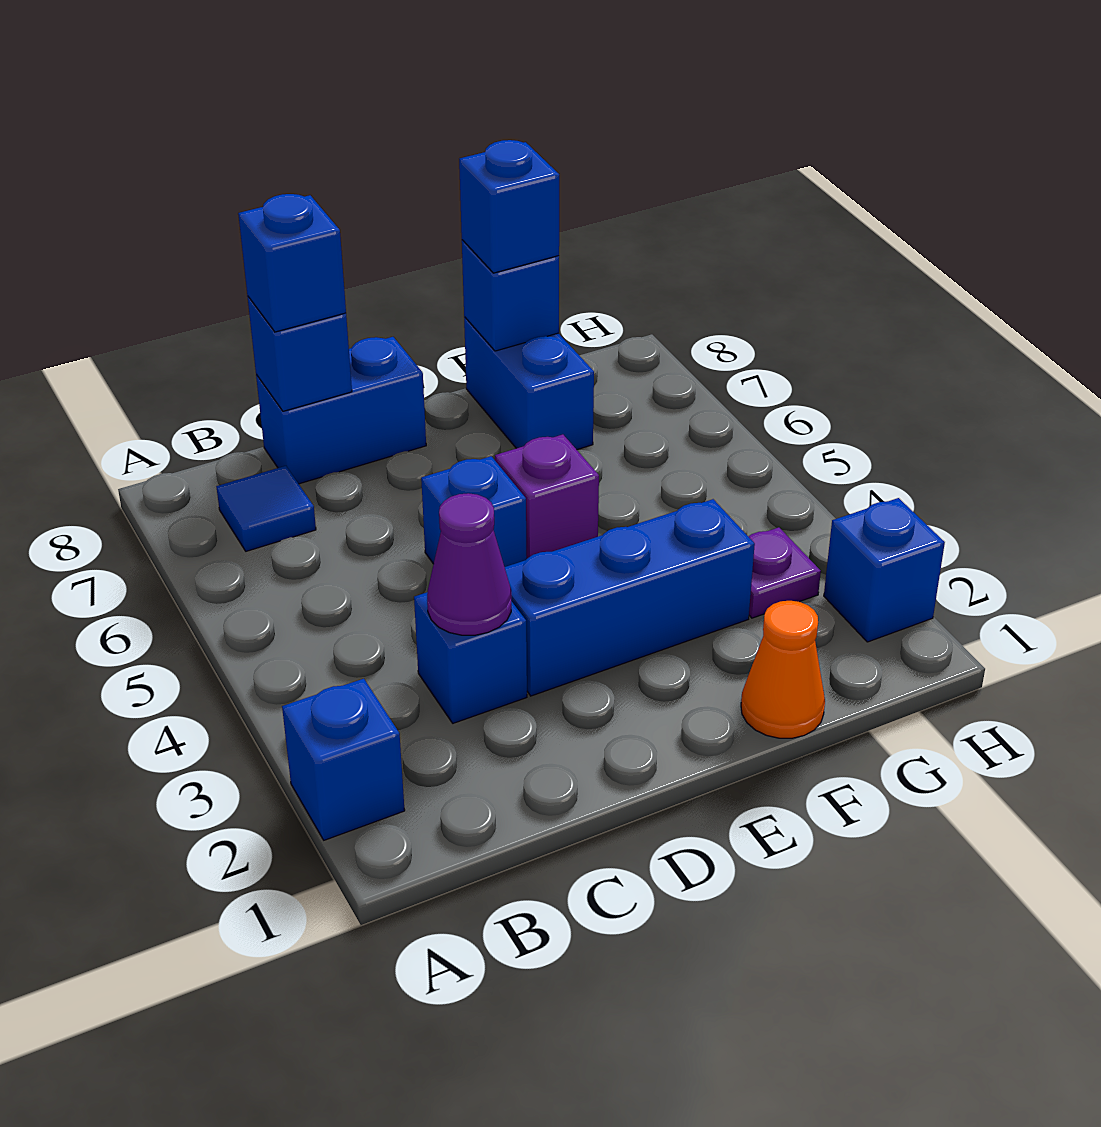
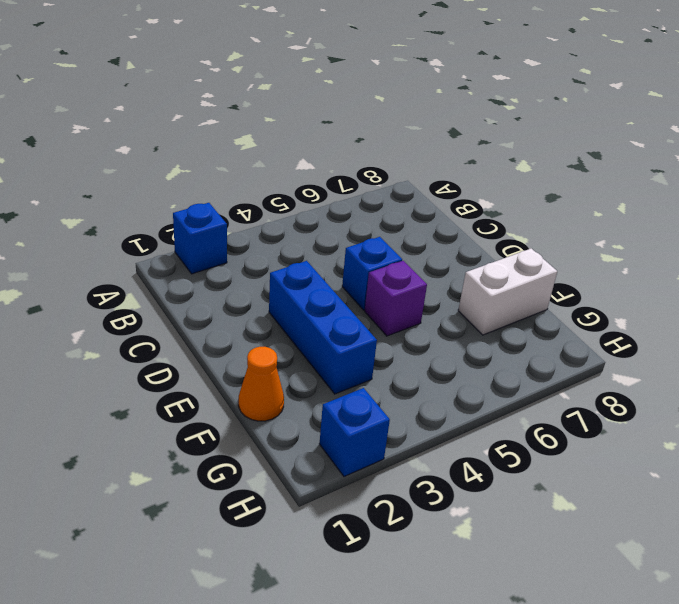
white brick F7:F8 level 1 -> blue brick F7:F8 level 1
none -> blue tile B7 level 1
none -> blue brick C3 level 1
none -> blue brick C8:D8 level 1

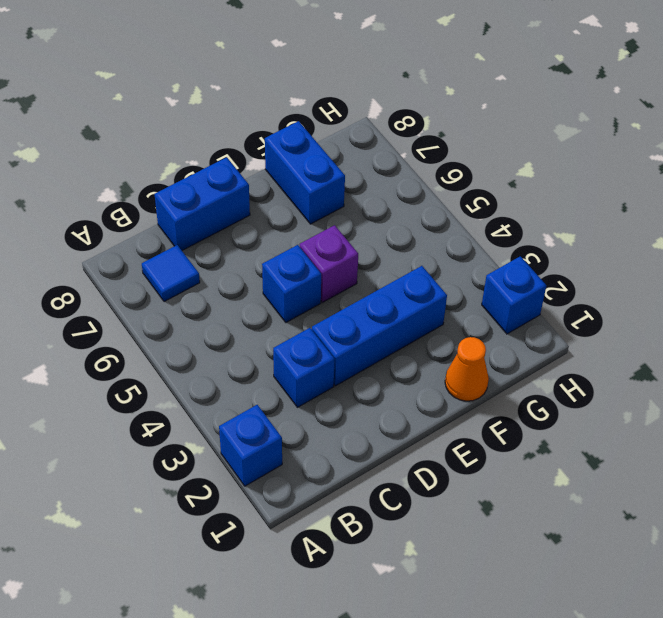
none -> purple plate G3 level 1
none -> purple cone C3 level 2
none -> blue brick C8 level 2

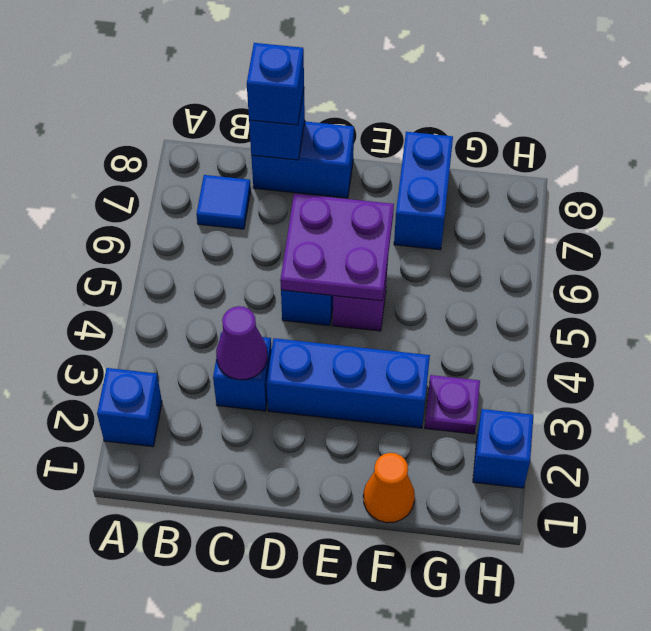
purple plate D5:E6 level 2 -> none
none -> blue brick F8 level 2
none -> blue brick F8 level 3

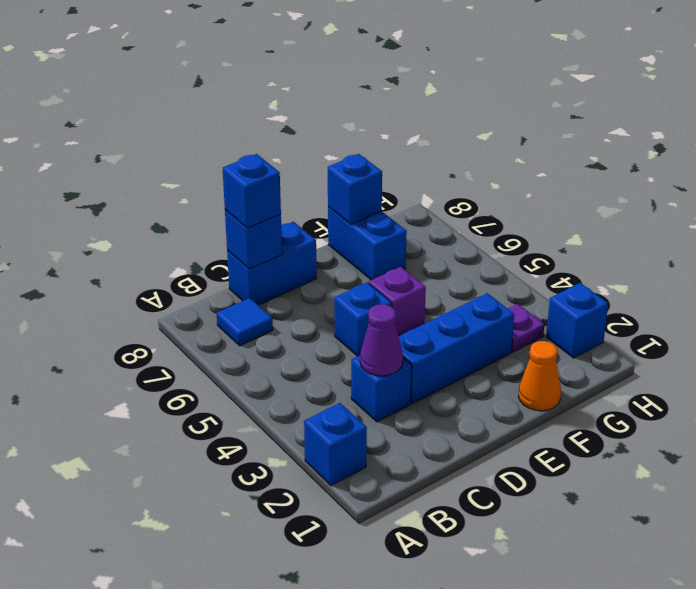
none -> blue brick F8 level 3

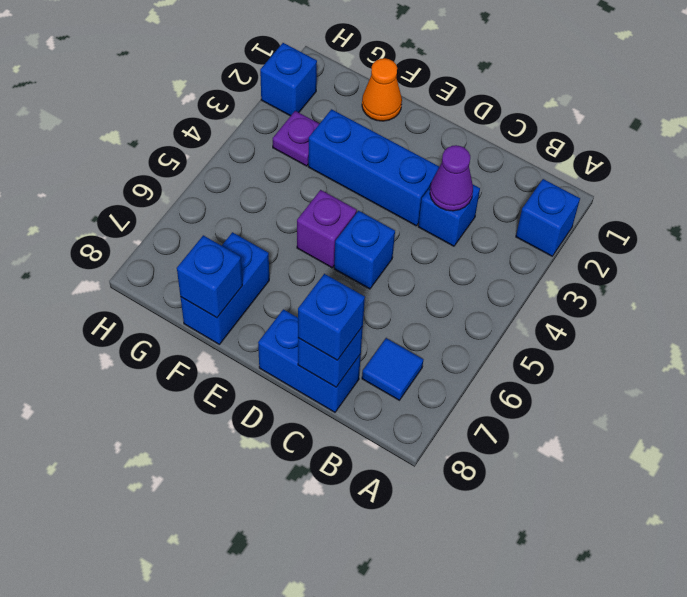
none -> blue brick F8 level 3

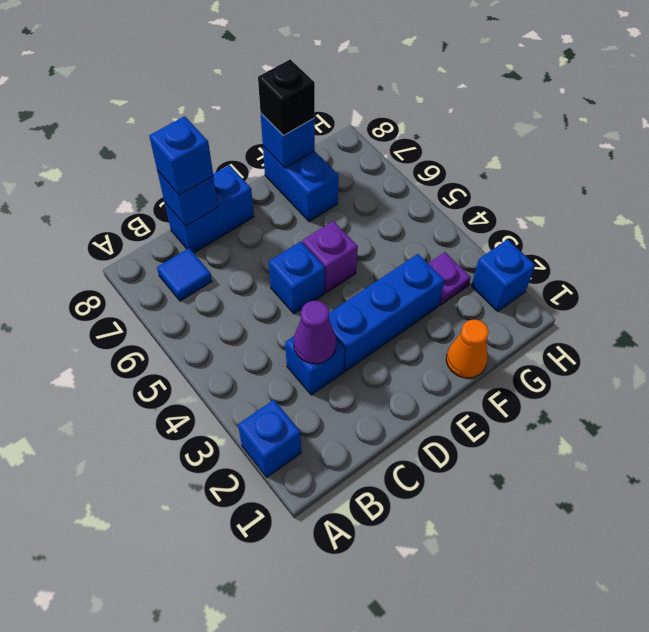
black brick F8 level 3 -> blue brick F8 level 3

